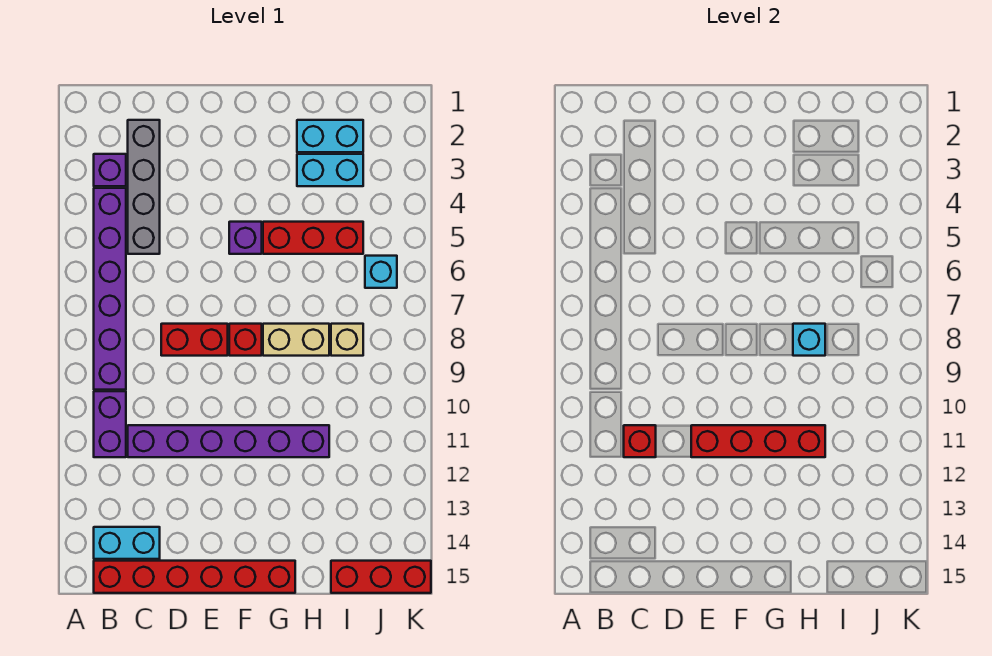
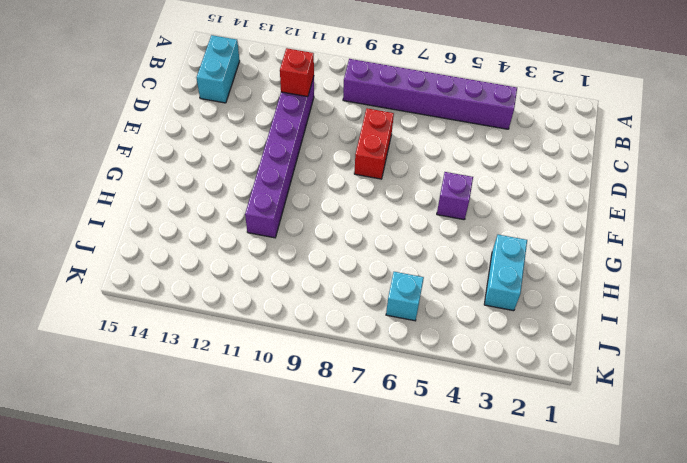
none -> purple brick B3 level 1
none -> purple brick B10:B11 level 1
none -> red brick B15:G15 level 1

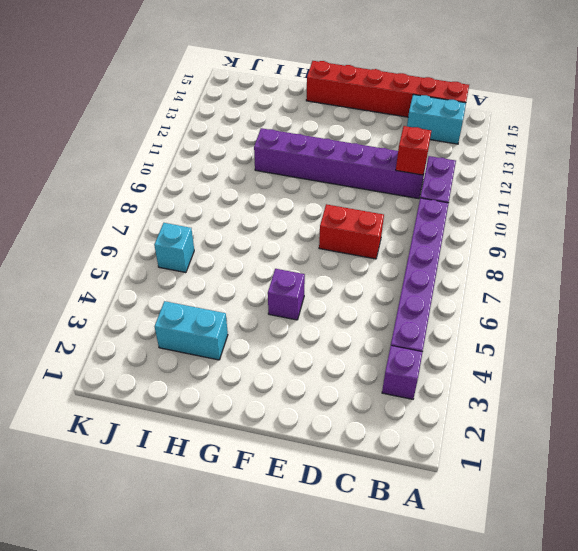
none -> grey brick C2:C5 level 1
none -> red brick F8 level 1
none -> red brick G5:I5 level 1

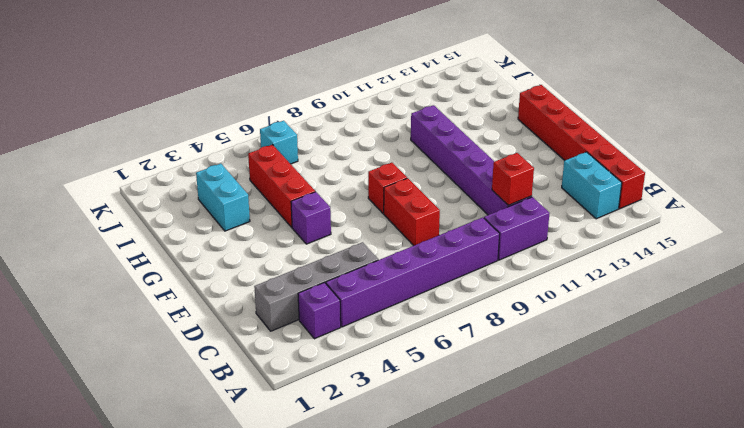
none -> tan brick G8:H8 level 1
none -> cyan brick H2:I2 level 1
none -> tan brick I8 level 1

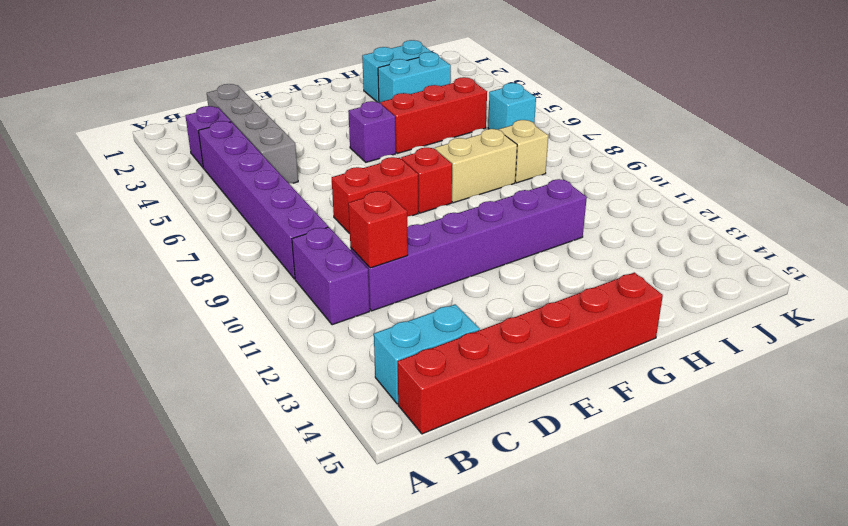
none -> red brick I15:K15 level 1
none -> red brick E11:H11 level 2
none -> cyan brick H8 level 2

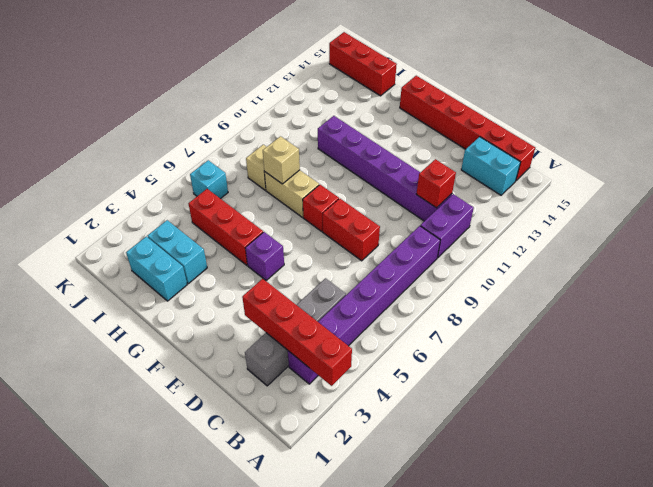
red brick A3:D3 level 2 -> red brick E11:H11 level 2
tan brick H8 level 2 -> cyan brick H8 level 2

